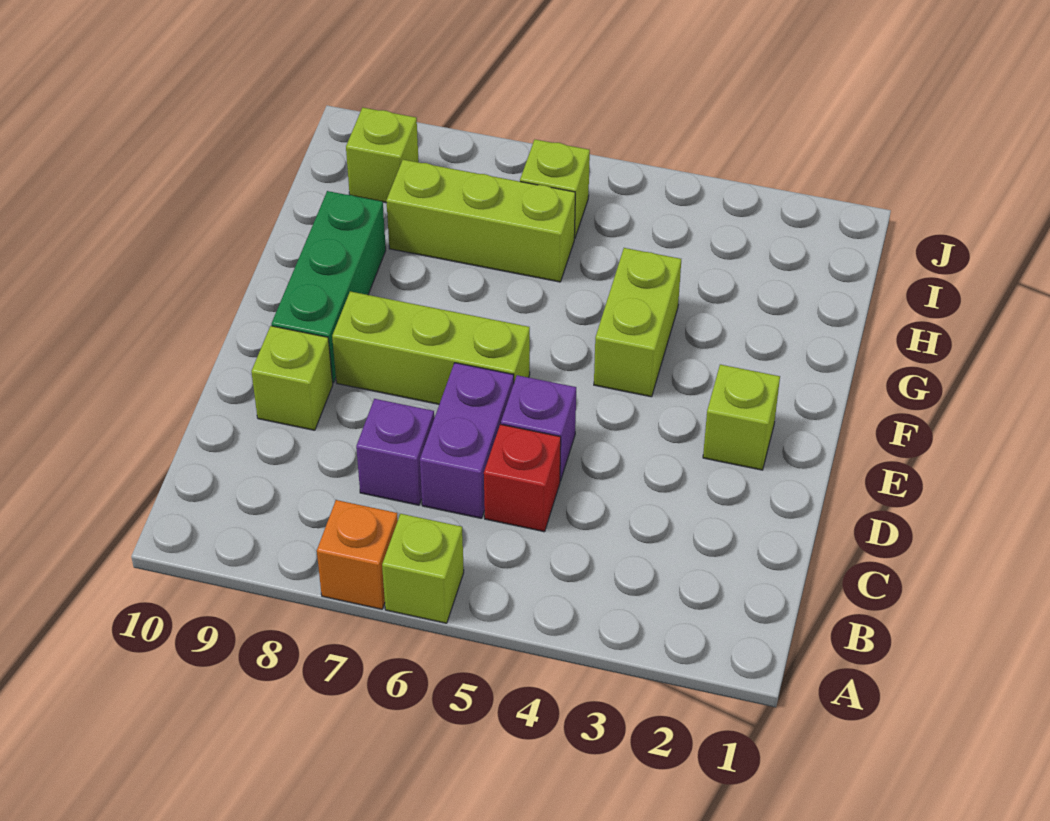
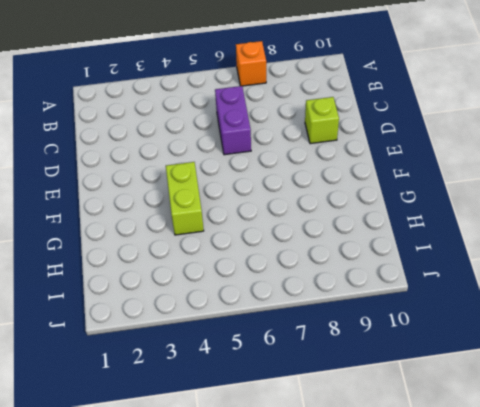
none -> lime brick A6 level 1
none -> red brick C5 level 1
none -> purple brick C7 level 1

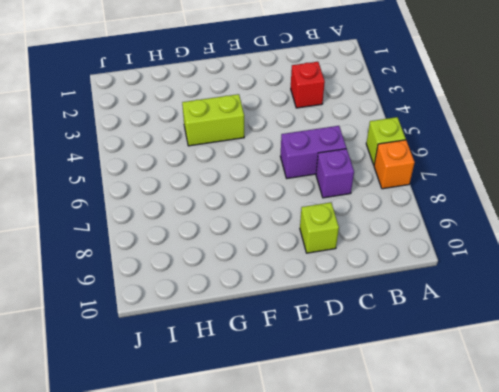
red brick C3 level 1 -> red brick C5 level 1
none -> purple brick D5 level 1
none -> lime brick E2 level 1
none -> lime brick E6:E8 level 1

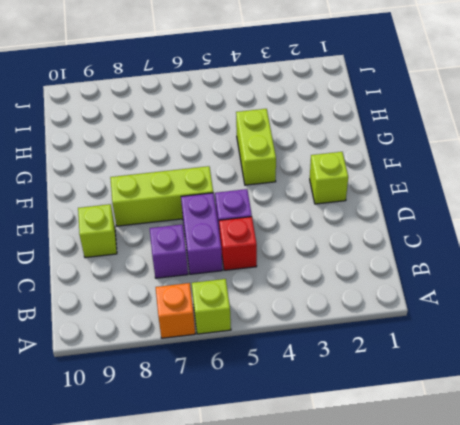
none -> green brick E9:G9 level 1
none -> lime brick H6:H8 level 1
none -> lime brick I6 level 1

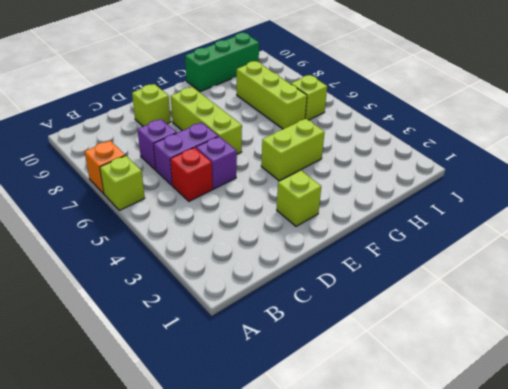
green brick G10:I10 level 1 -> green brick E9:G9 level 1
none -> lime brick I9 level 1

